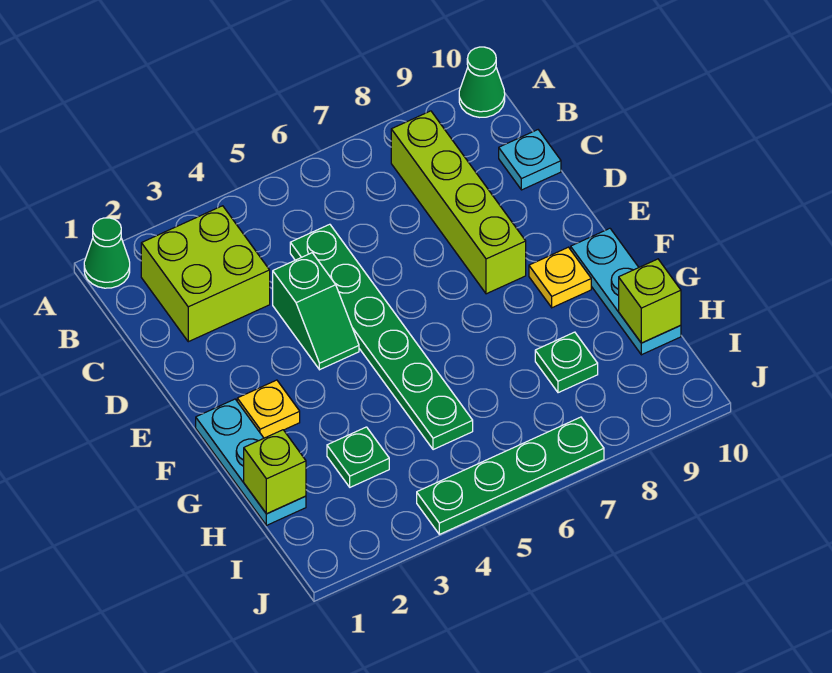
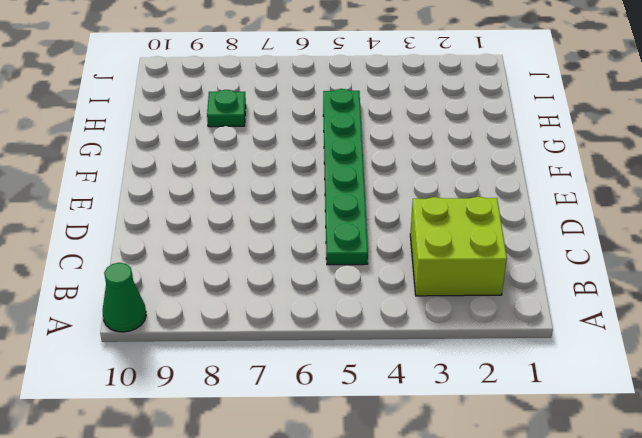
none -> green cone A1 level 1
none -> lime brick B8:E8 level 1
none -> cyan plate C10 level 1

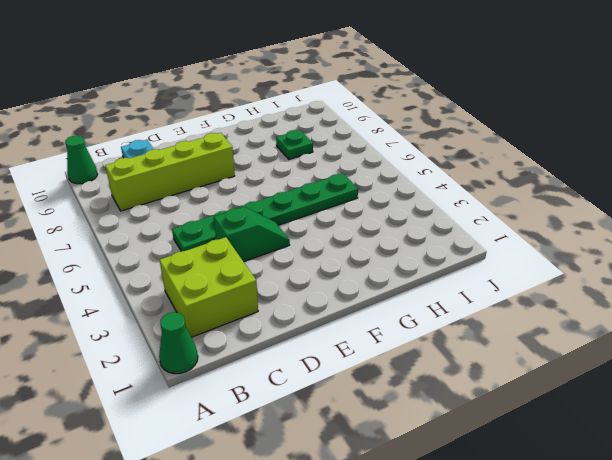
none -> cyan plate F1:H1 level 1
none -> yellow plate F2 level 1
none -> yellow plate F9 level 1

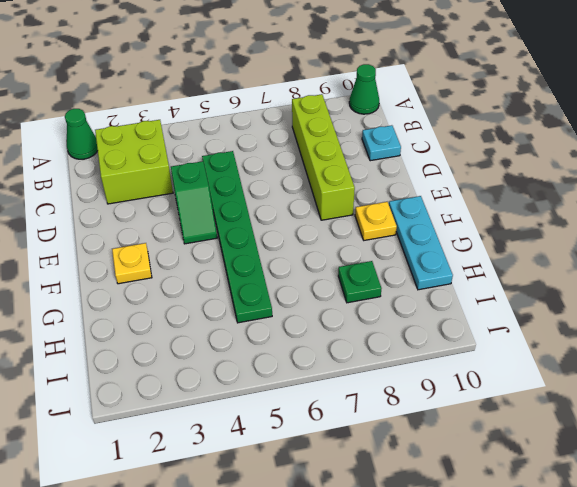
none -> cyan plate F1:H1 level 1
none -> green plate H3 level 1
none -> green plate J4:J7 level 1

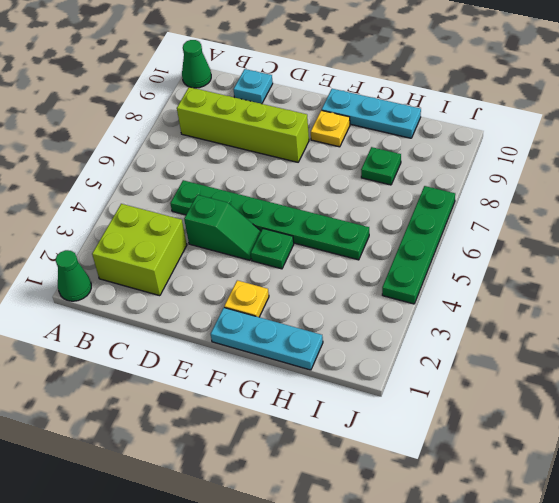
green plate F4 level 1 -> green plate H3 level 1
none -> lime brick H1 level 2
none -> lime brick H10 level 2

